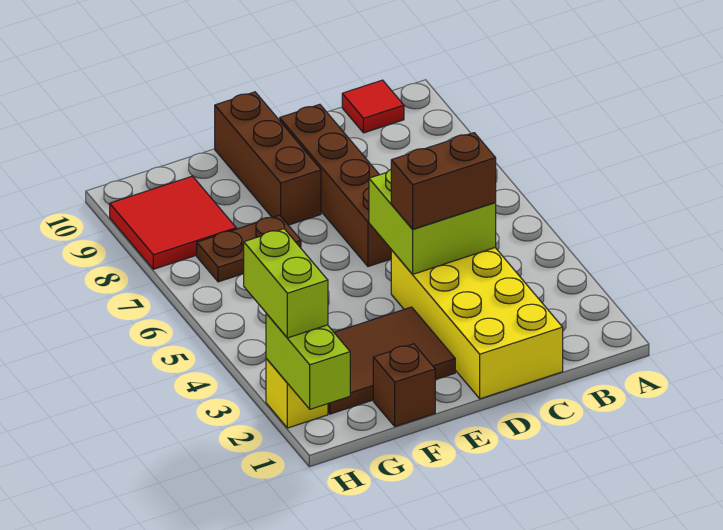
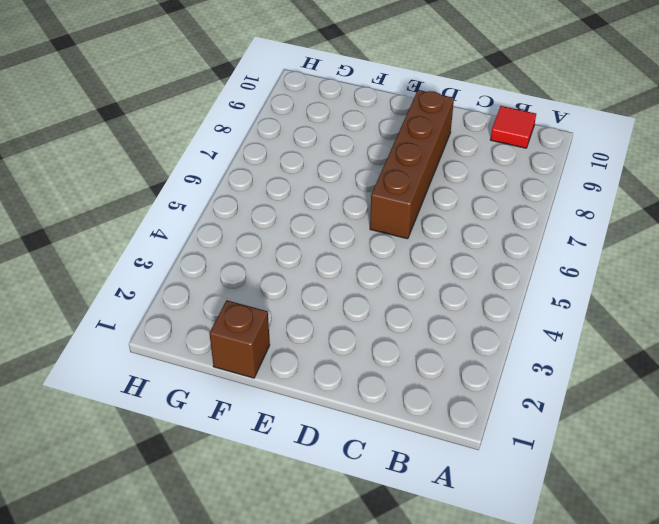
none -> yellow brick C1:D4 level 1
none -> brown tile E2:G3 level 1
none -> brown brick E8:E10 level 1

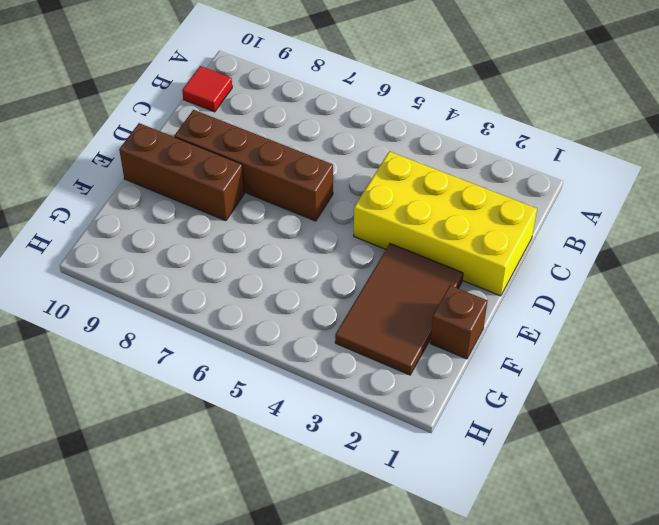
none -> brown plate F7:G7 level 1
none -> red tile G8:H9 level 1
none -> yellow brick H2 level 1

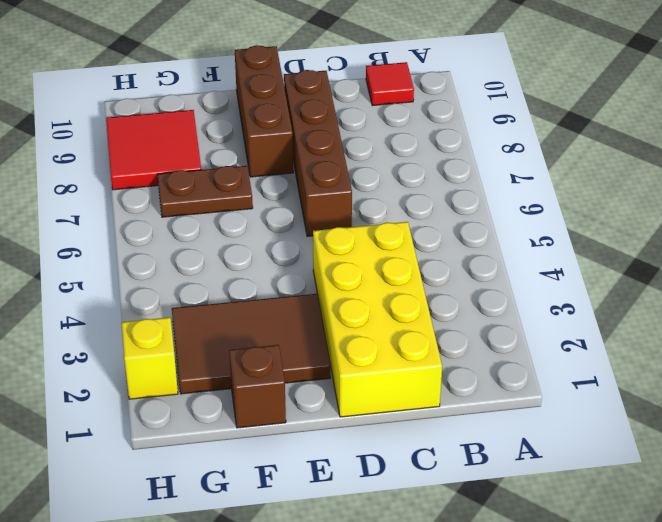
none -> lime brick C4:D5 level 2
none -> lime brick H1:H2 level 2
none -> brown brick C4:D4 level 3

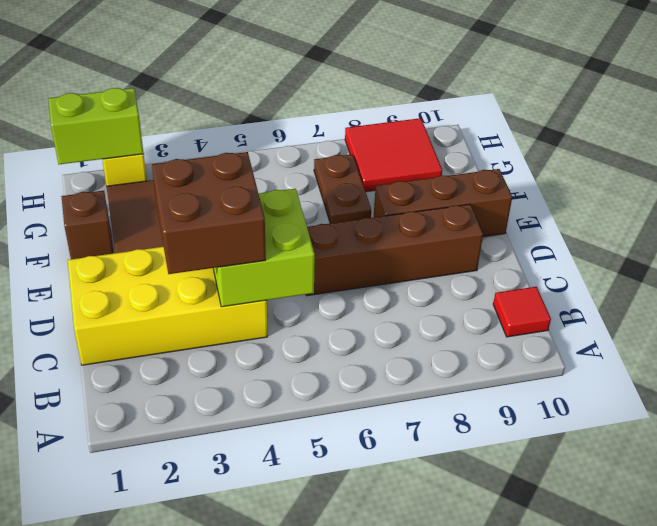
brown brick C3:D4 level 3 -> brown brick C4:D4 level 3
none -> lime brick H2:H3 level 3

